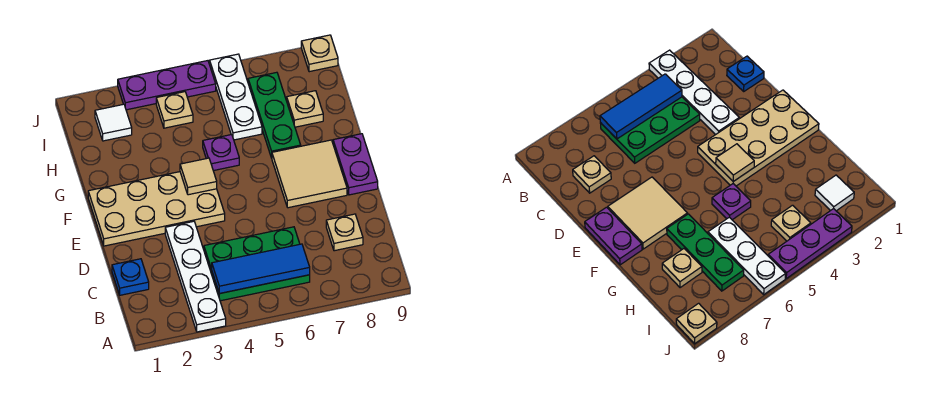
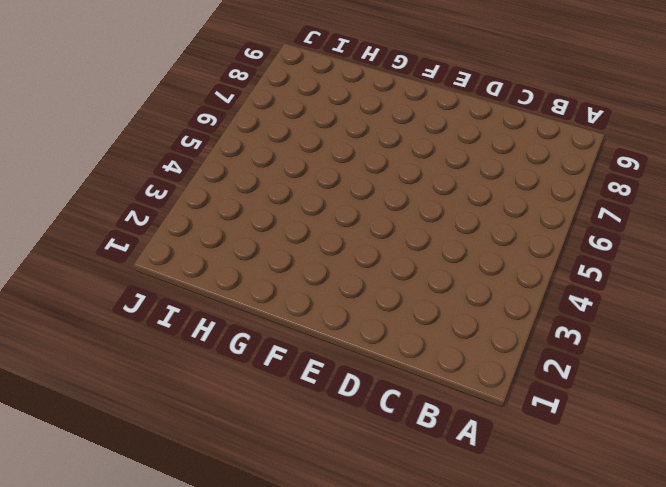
none -> white plate A3:D3 level 1
none -> green plate B4:C6 level 1
none -> blue plate C1 level 1

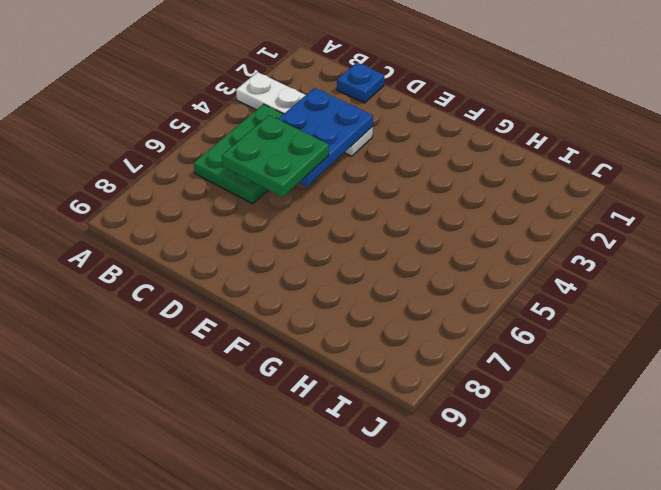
blue plate C3:D5 level 2 -> none
green plate C5:D6 level 3 -> none
none -> tan plate C8 level 1
none -> tan plate E1:F4 level 1
none -> tan tile E7:F8 level 1

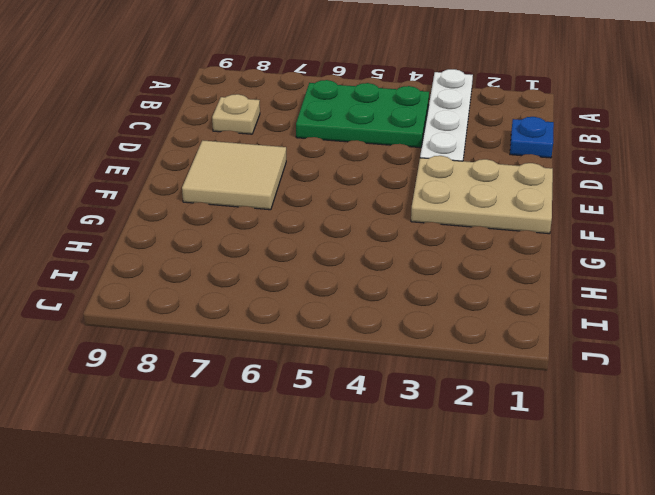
tan plate E1:F3 level 1 -> tan plate E1:F4 level 1
none -> purple plate E9:F9 level 1
none -> purple plate G5 level 1
none -> green plate G7:I7 level 1

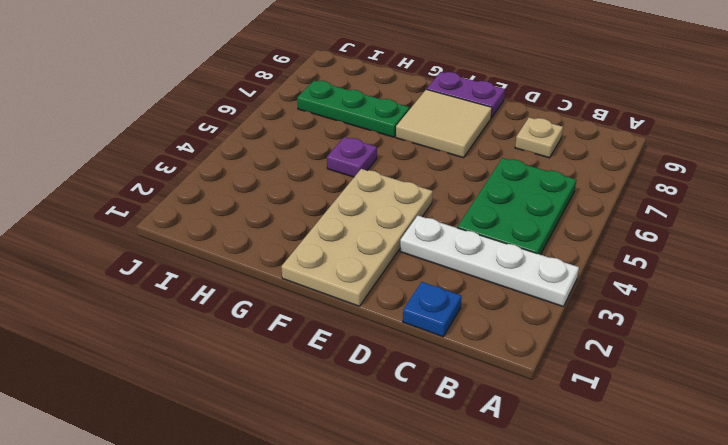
none -> white plate H6:J6 level 1
none -> tan plate H8 level 1
none -> white tile I2 level 1

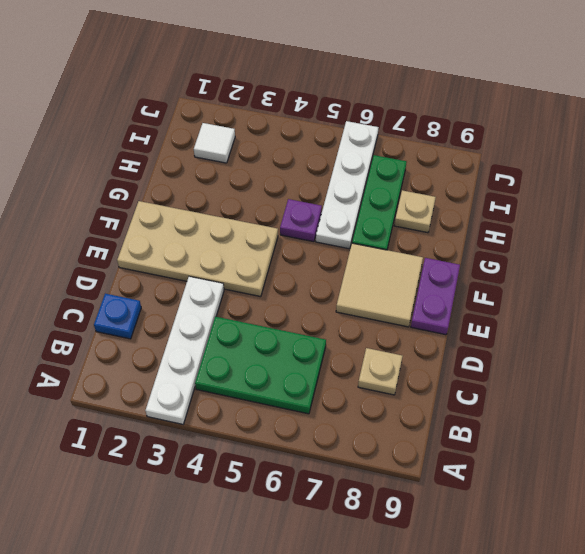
white plate G6:J6 level 1 -> white plate H6:J6 level 1
none -> tan plate I4 level 1
none -> purple plate J3:J5 level 1
none -> tan plate J9 level 1

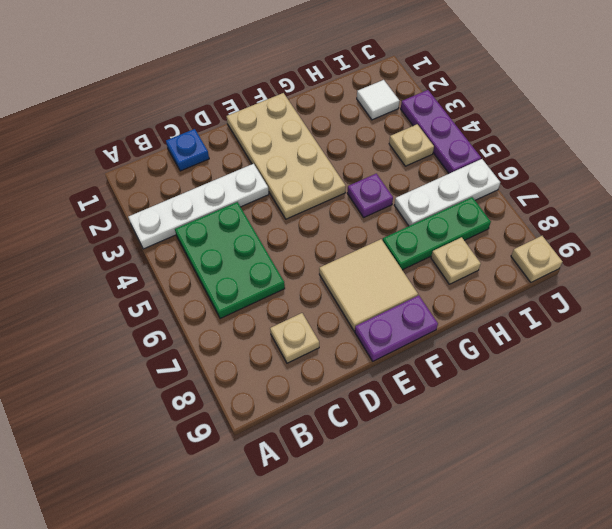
none -> blue tile B4:B6 level 2
none -> tan tile F4 level 2

